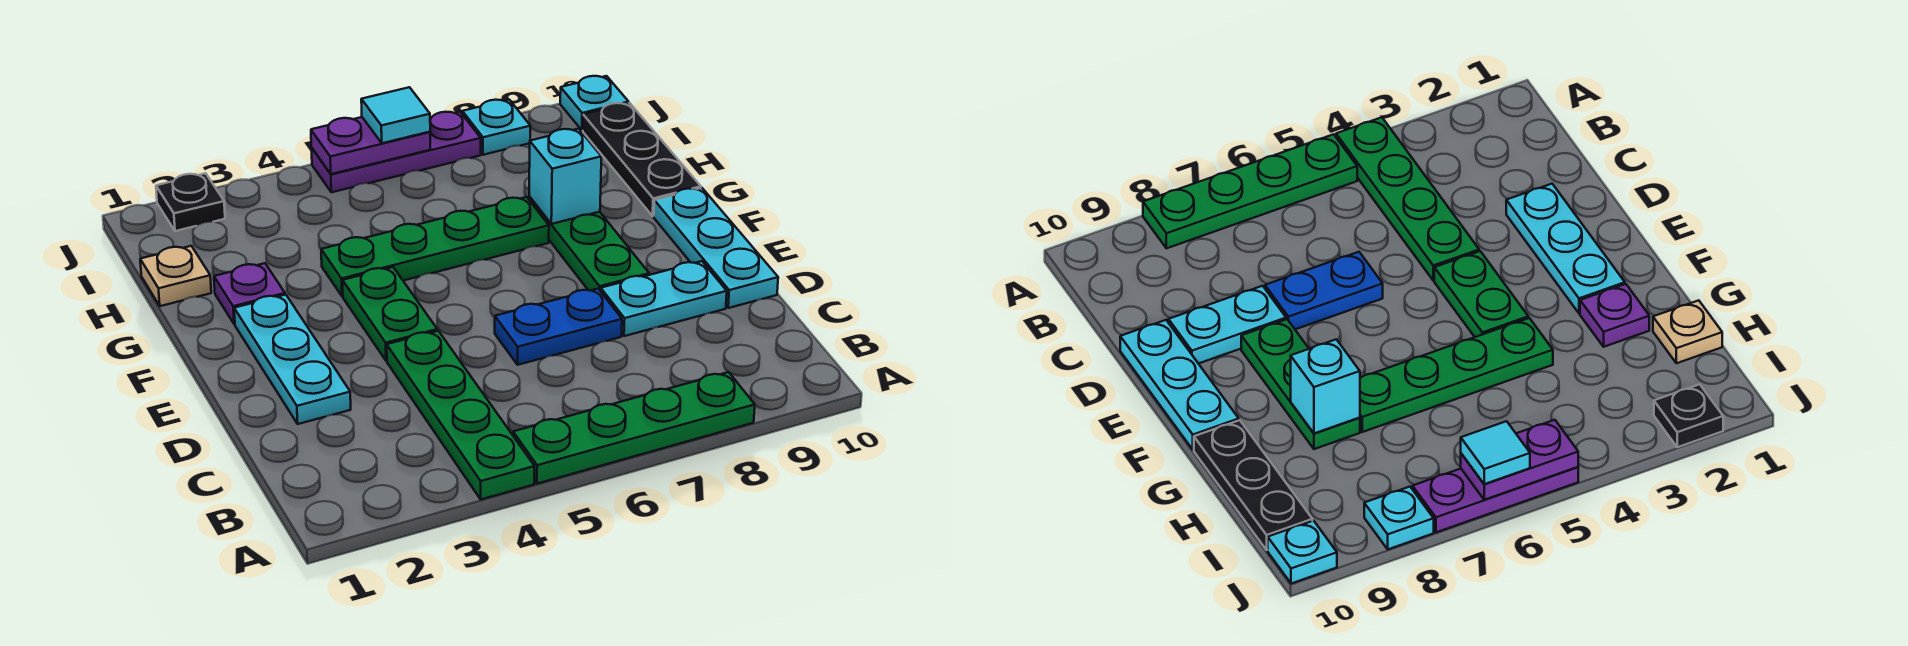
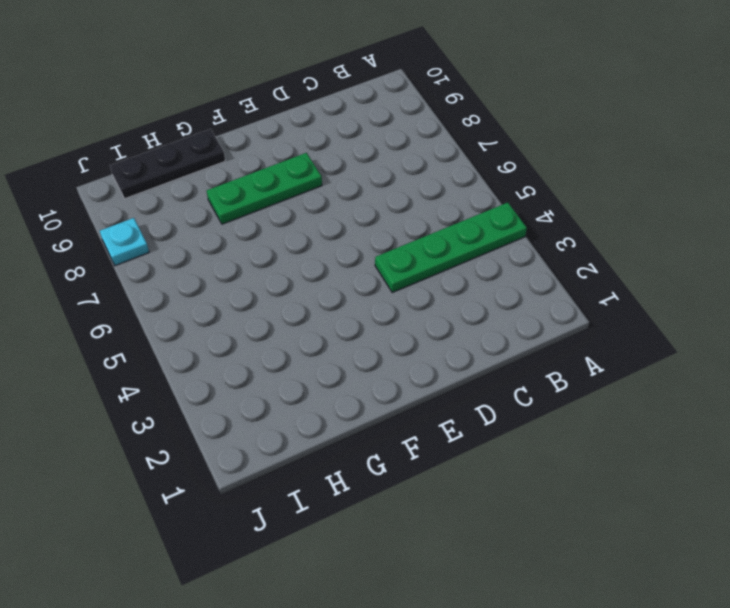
none -> green plate A5:A8 level 1
none -> cyan plate D2:F2 level 1
none -> blue plate D6:D7 level 1

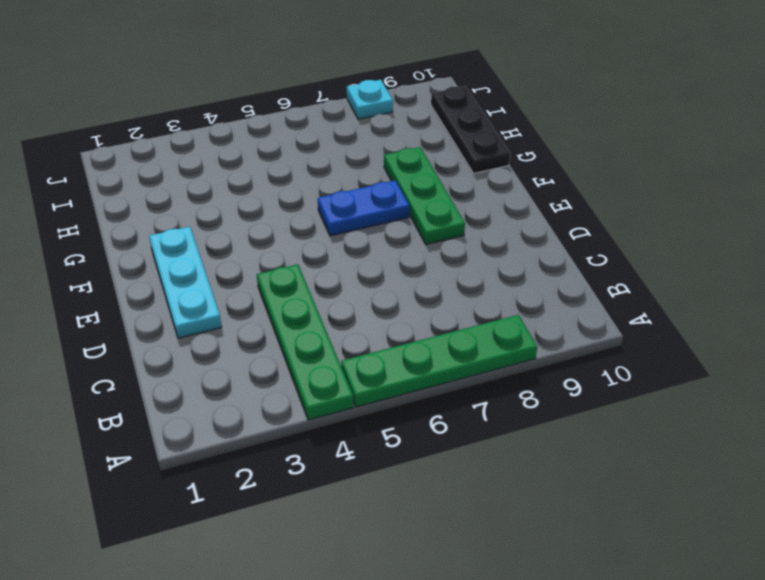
blue plate F6:F7 level 1 -> blue plate D6:D7 level 1
none -> cyan plate D8:D9 level 1
none -> cyan plate D10:F10 level 1
none -> green plate E4:F4 level 1

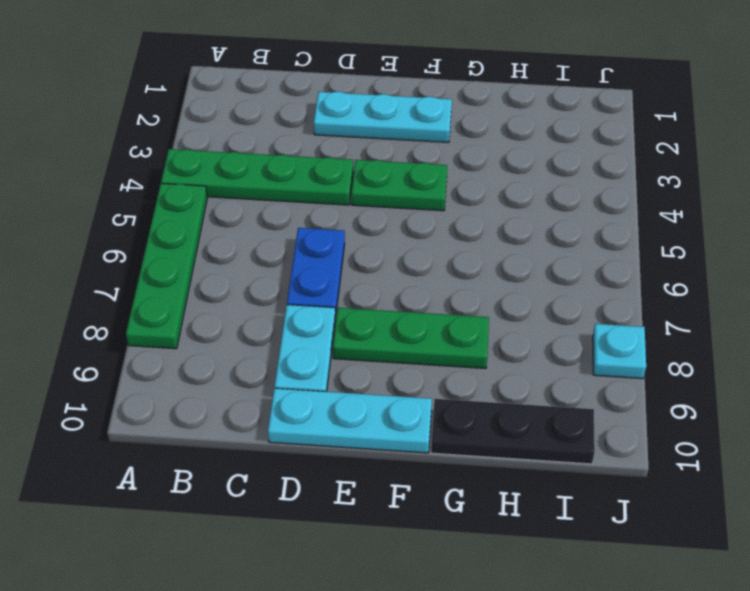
none -> purple plate G2 level 1
none -> green plate G4:G7 level 1
none -> tan plate H1 level 1

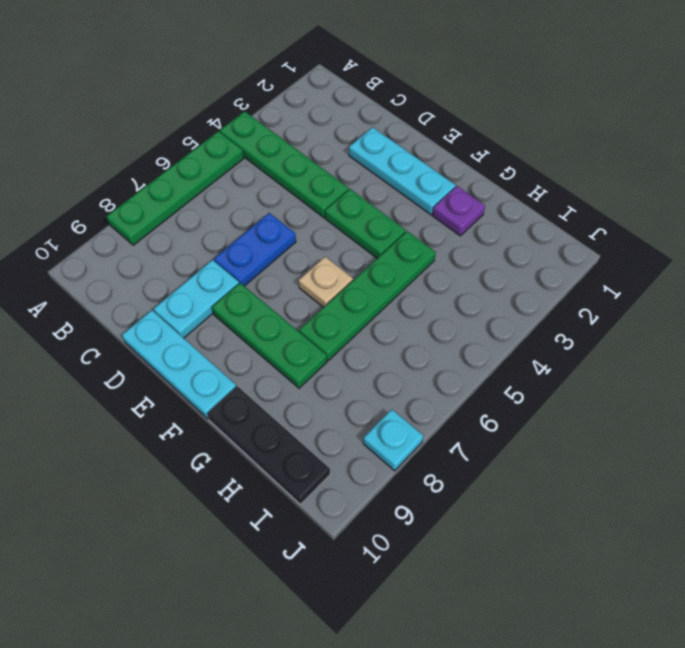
tan plate F6 level 1 -> tan plate H1 level 1
none -> black plate J2 level 1
none -> purple plate J5:J7 level 1
none -> cyan plate J10 level 1

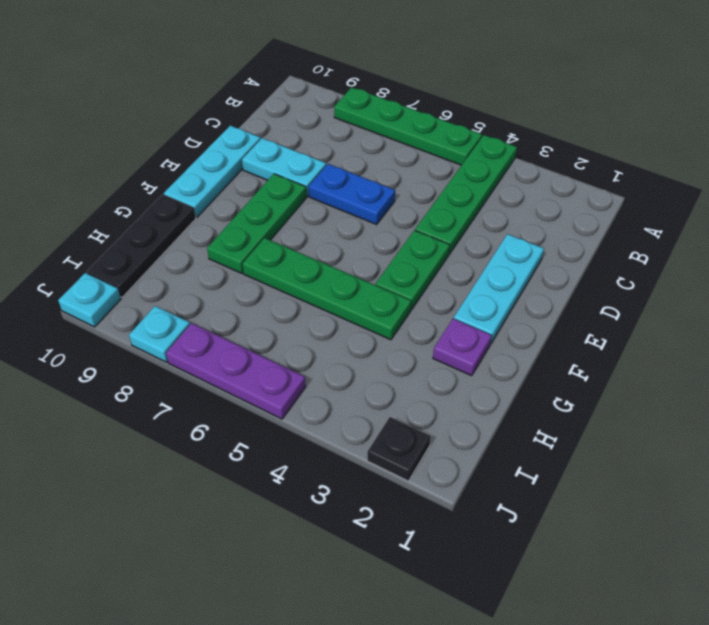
none -> tan plate H1 level 1
none -> cyan brick G8 level 2
none -> purple plate J5:J6 level 2

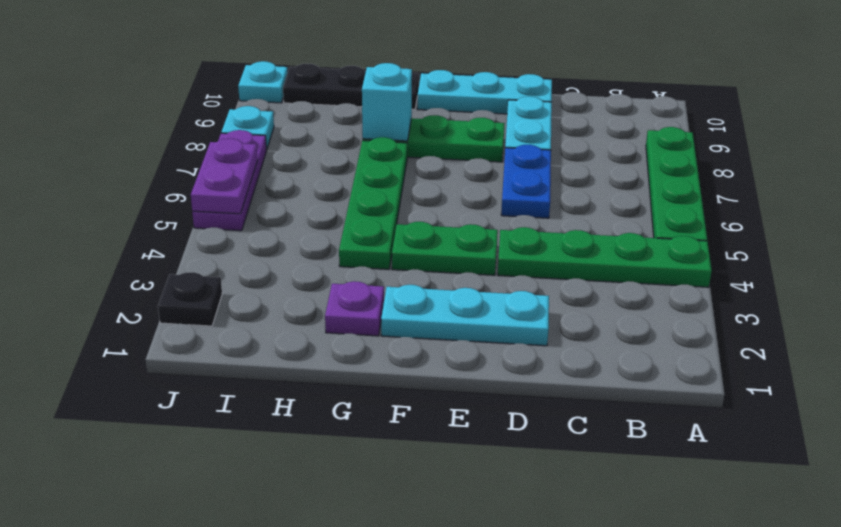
none -> tan plate H1 level 1
none -> cyan tile J6 level 3

